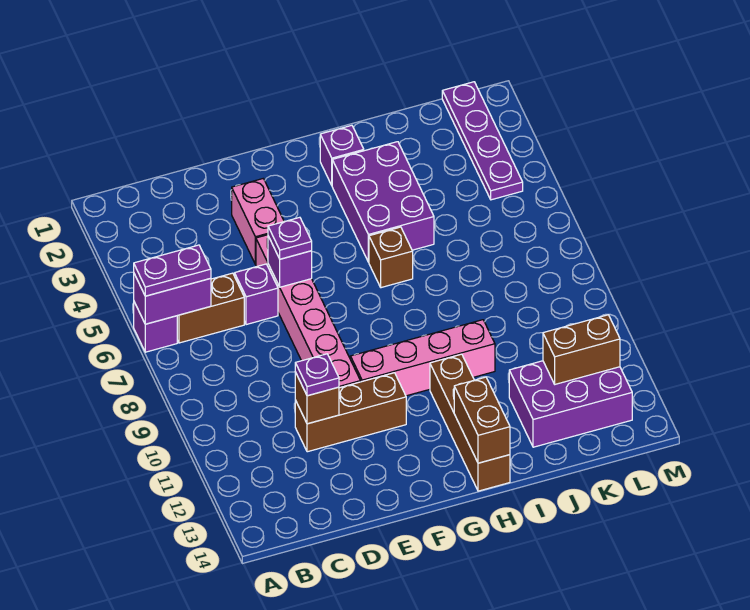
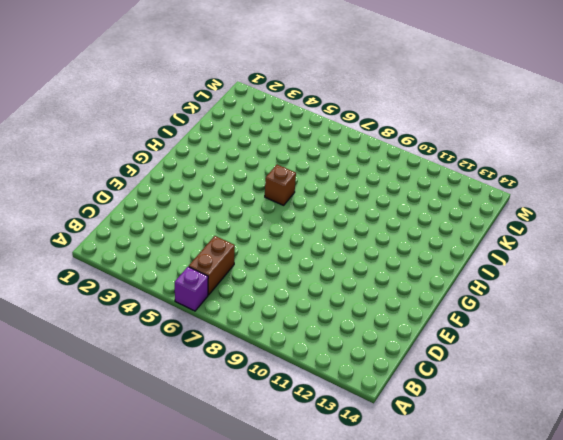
none -> purple brick D6 level 1
none -> brown brick D11:F11 level 1
none -> pink brick E3:E4 level 1

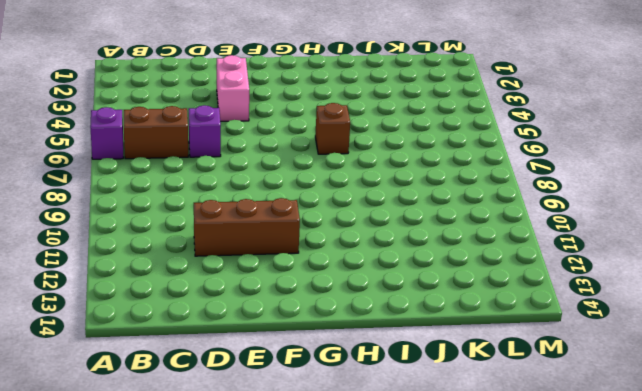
none -> pink brick E5:E10 level 1
none -> pink brick F10:I10 level 1
none -> purple brick H2 level 1

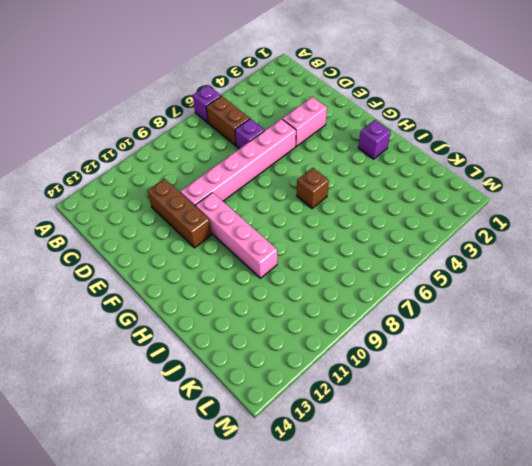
none -> purple brick H3:I5 level 1
none -> brown brick H11:H14 level 1
none -> purple brick J12:L13 level 1

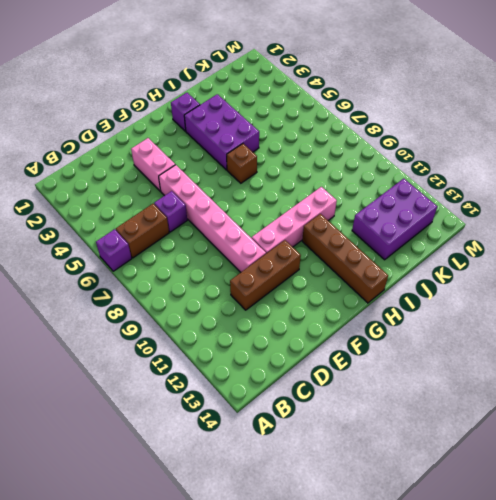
none -> purple plate L1:L4 level 1
none -> purple brick A6:B6 level 2
none -> brown brick D11 level 2

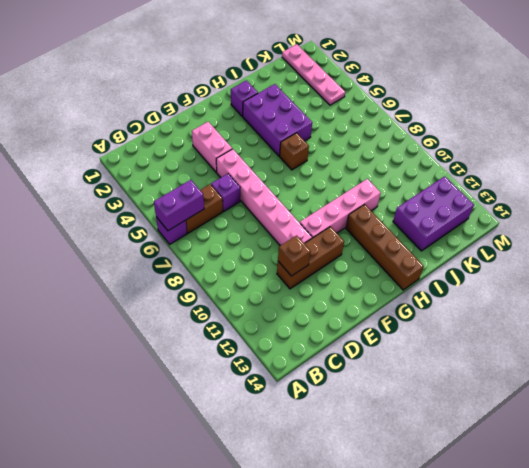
pink plate L1:L4 level 1 -> purple plate L1:L4 level 1
none -> purple brick E6 level 2
none -> brown brick H13:H14 level 2
none -> brown brick K12:L12 level 2

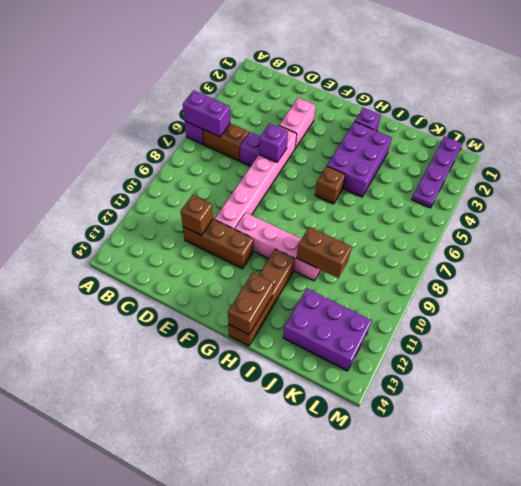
brown brick I10:J10 level 2 -> brown brick K12:L12 level 2
none -> purple plate A6:B6 level 3
none -> purple plate D11 level 3
none -> purple plate E6 level 3

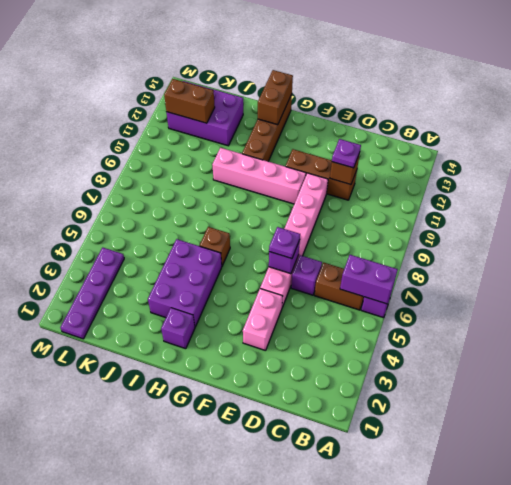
none -> purple plate A6:B6 level 3

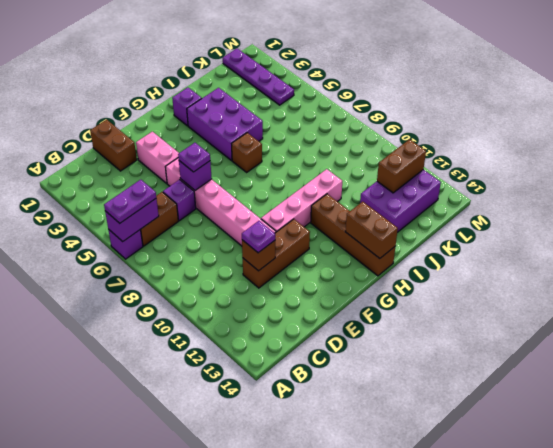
brown brick D1:D2 level 1 -> none

